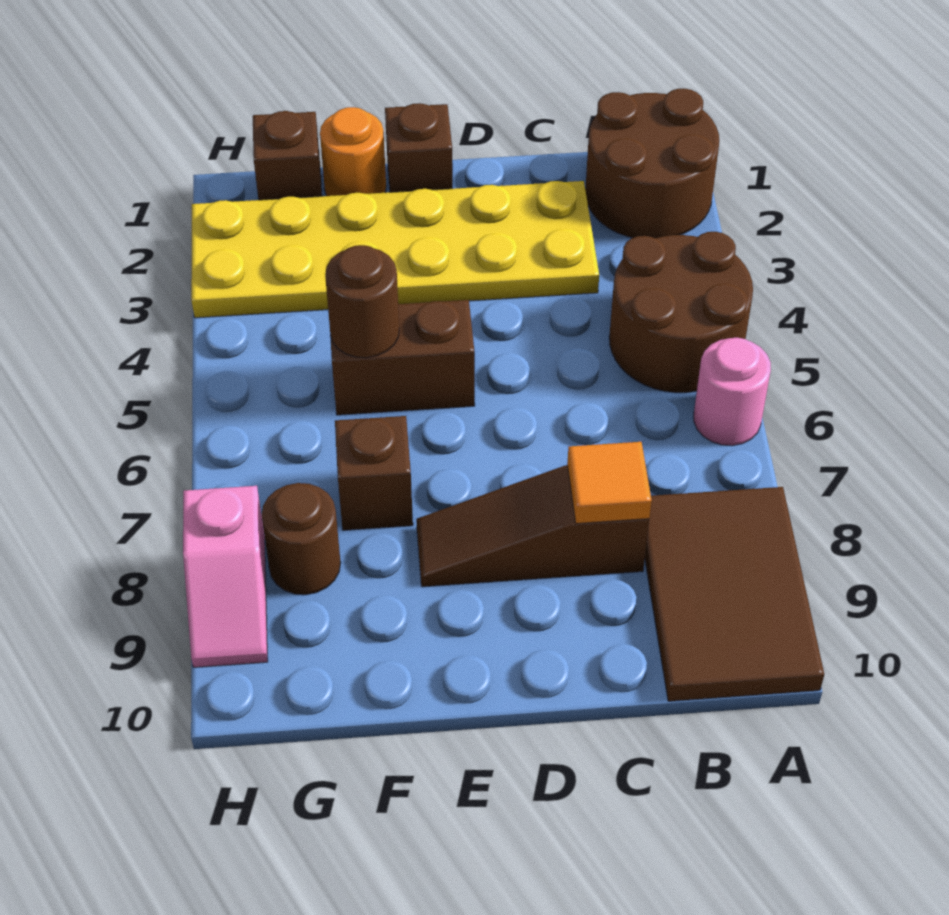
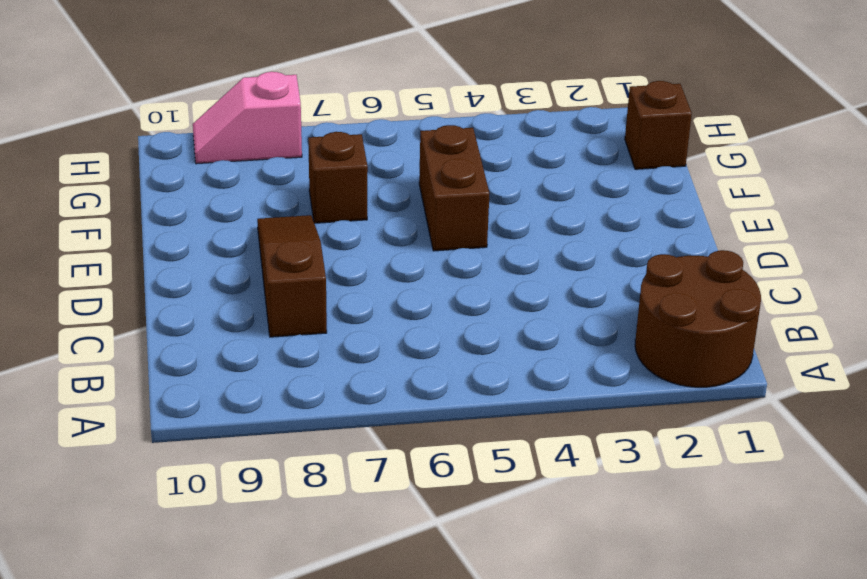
none -> brown round brick A4:B5 level 1
none -> pink round brick A6 level 1
none -> brown tile A8:B10 level 1

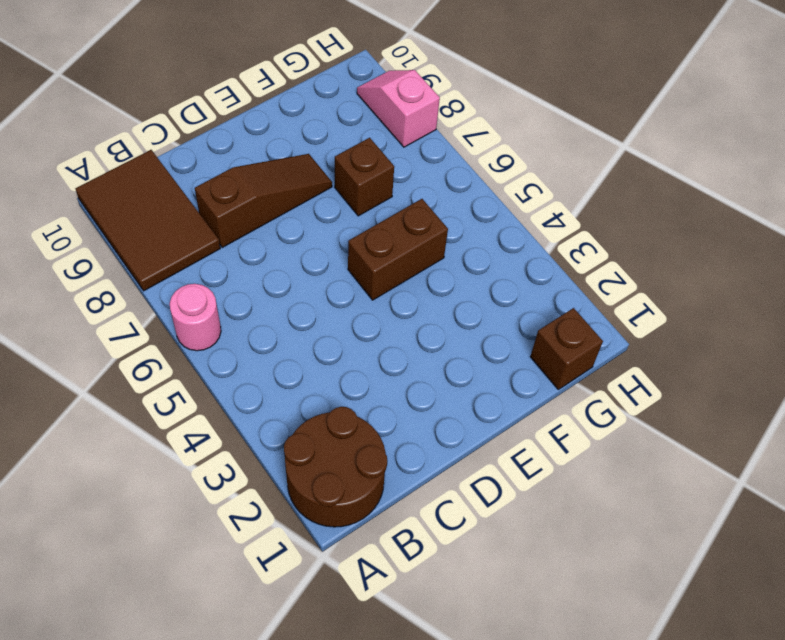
none -> brown round brick A4:B5 level 1
none -> yellow plate C2:H3 level 1
none -> brown brick E1 level 1

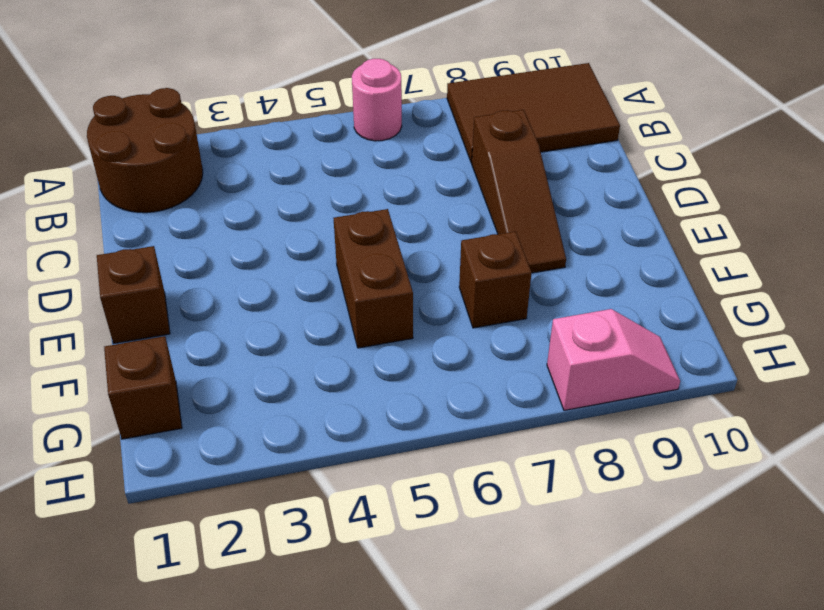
none -> brown round brick A4:B5 level 1
none -> yellow plate C2:H3 level 1
none -> orange round brick F1 level 1

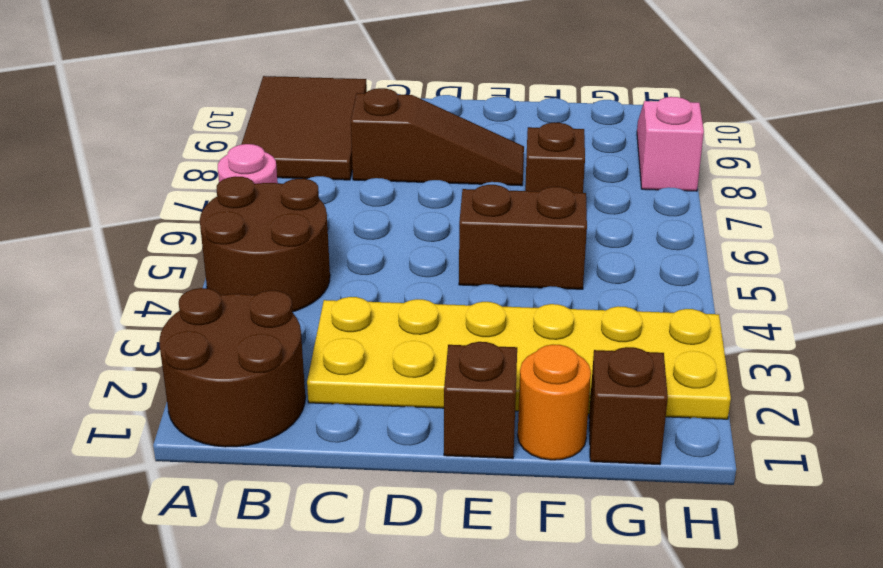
none -> brown round brick G8 level 1
none -> orange tile C8 level 2
none -> brown round brick F5 level 2

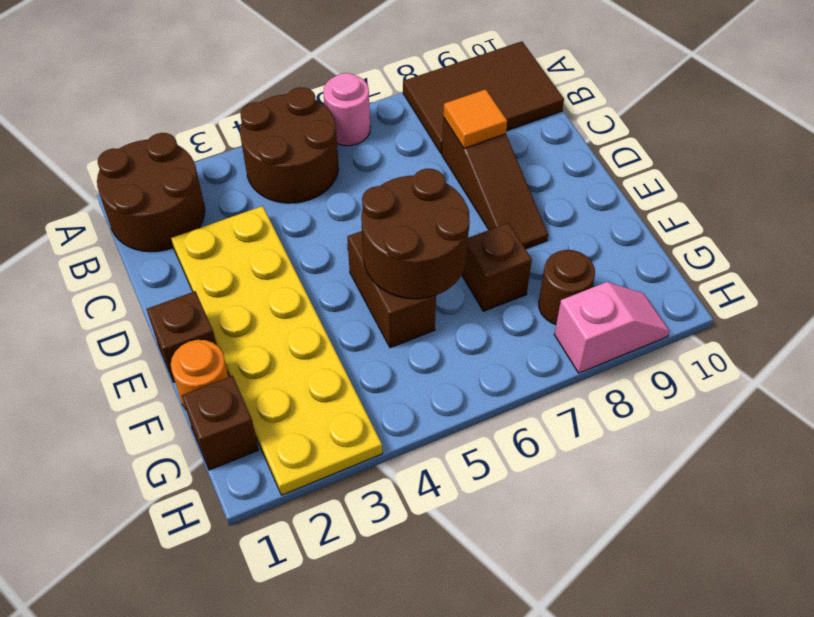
brown round brick E5:F6 level 2 -> brown round brick F5 level 2

